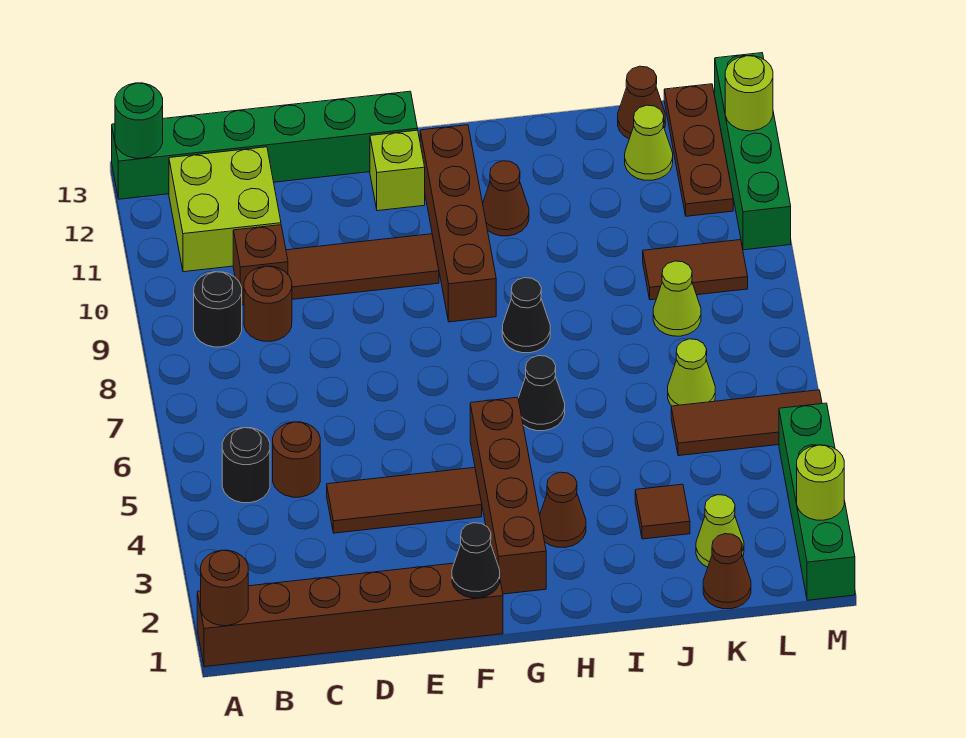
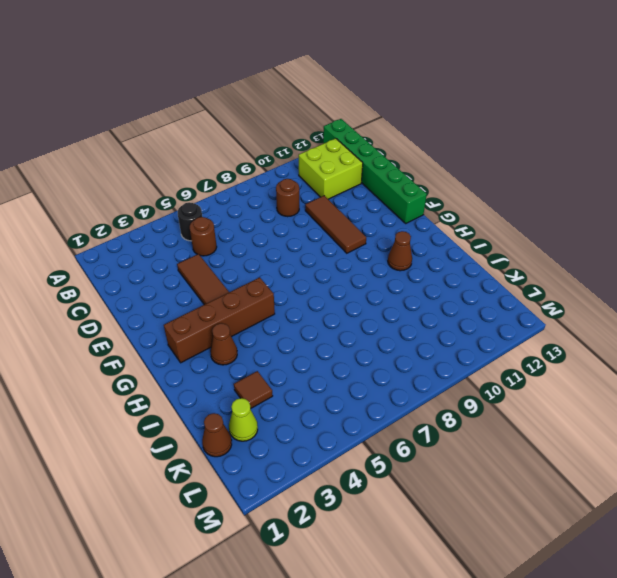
none -> brown brick A1:F1 level 1
none -> black round brick B9 level 1
none -> brown brick C10 level 1
none -> lime brick F12 level 1

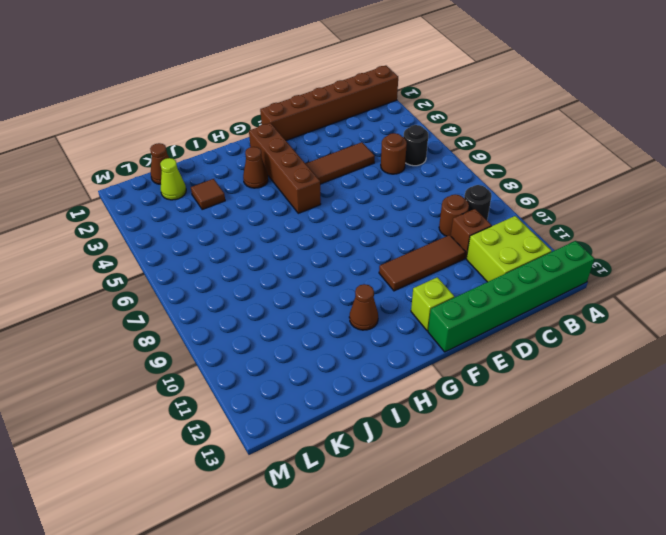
none -> brown brick G9:G12 level 1
none -> black cone H6 level 1
none -> black cone H8 level 1
none -> brown tile K5:M5 level 1

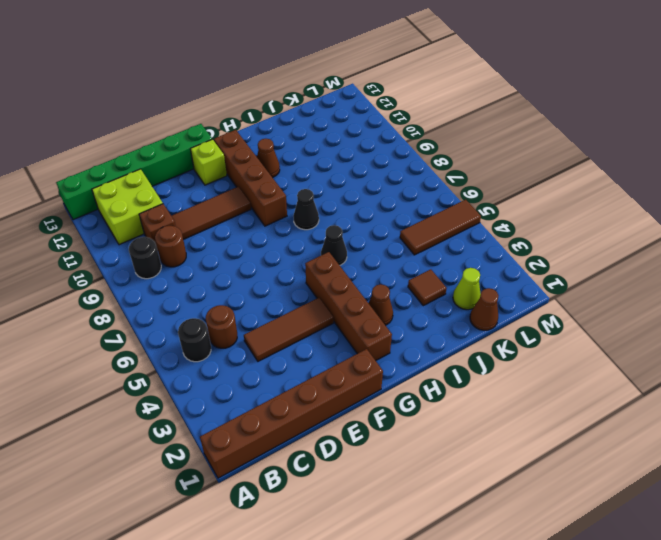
none -> lime cone K6 level 1
none -> lime cone K8 level 1
none -> brown tile K9:L9 level 1
none -> lime cone K12 level 1

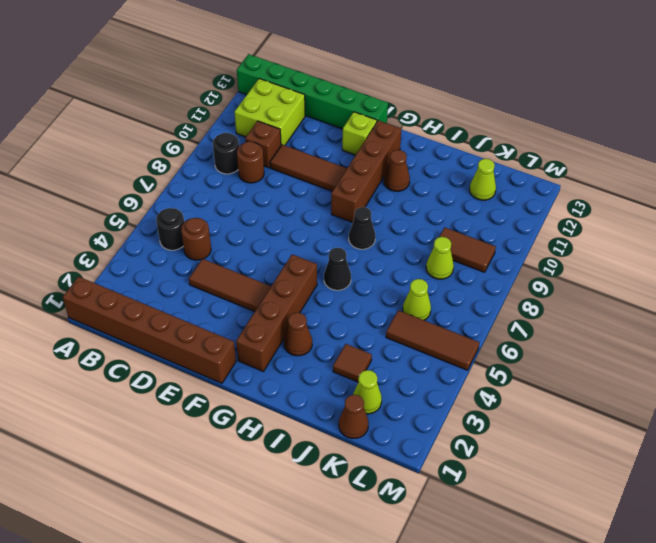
none -> brown cone K13 level 1
none -> brown plate L11:L13 level 1
none -> green brick M1:M4 level 1
none -> green brick M10:M13 level 1

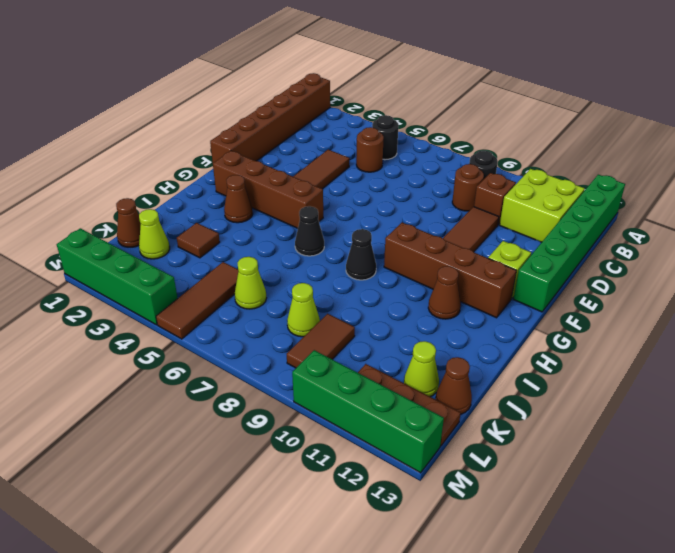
none -> brown round brick A1 level 2
none -> green round brick A13 level 2
none -> black cone F1 level 2
none -> lime round brick M2 level 2

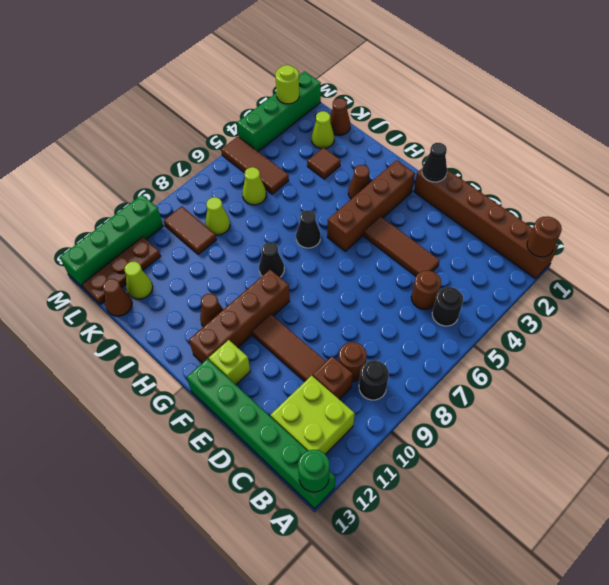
none -> lime round brick M12 level 2

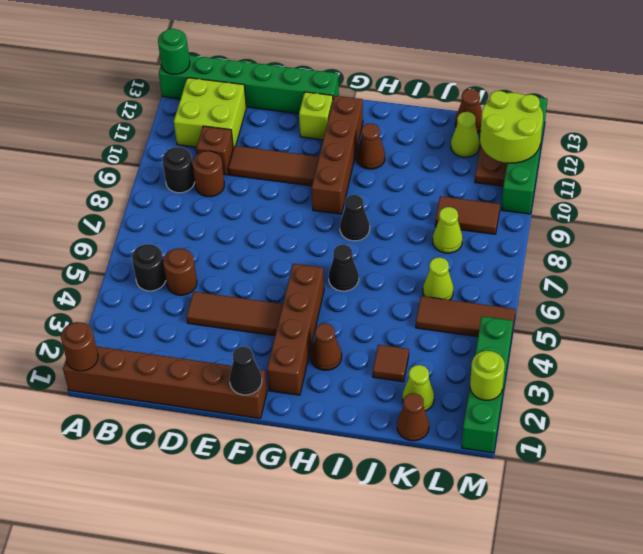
lime round brick L11:M12 level 2 -> lime round brick M12 level 2

